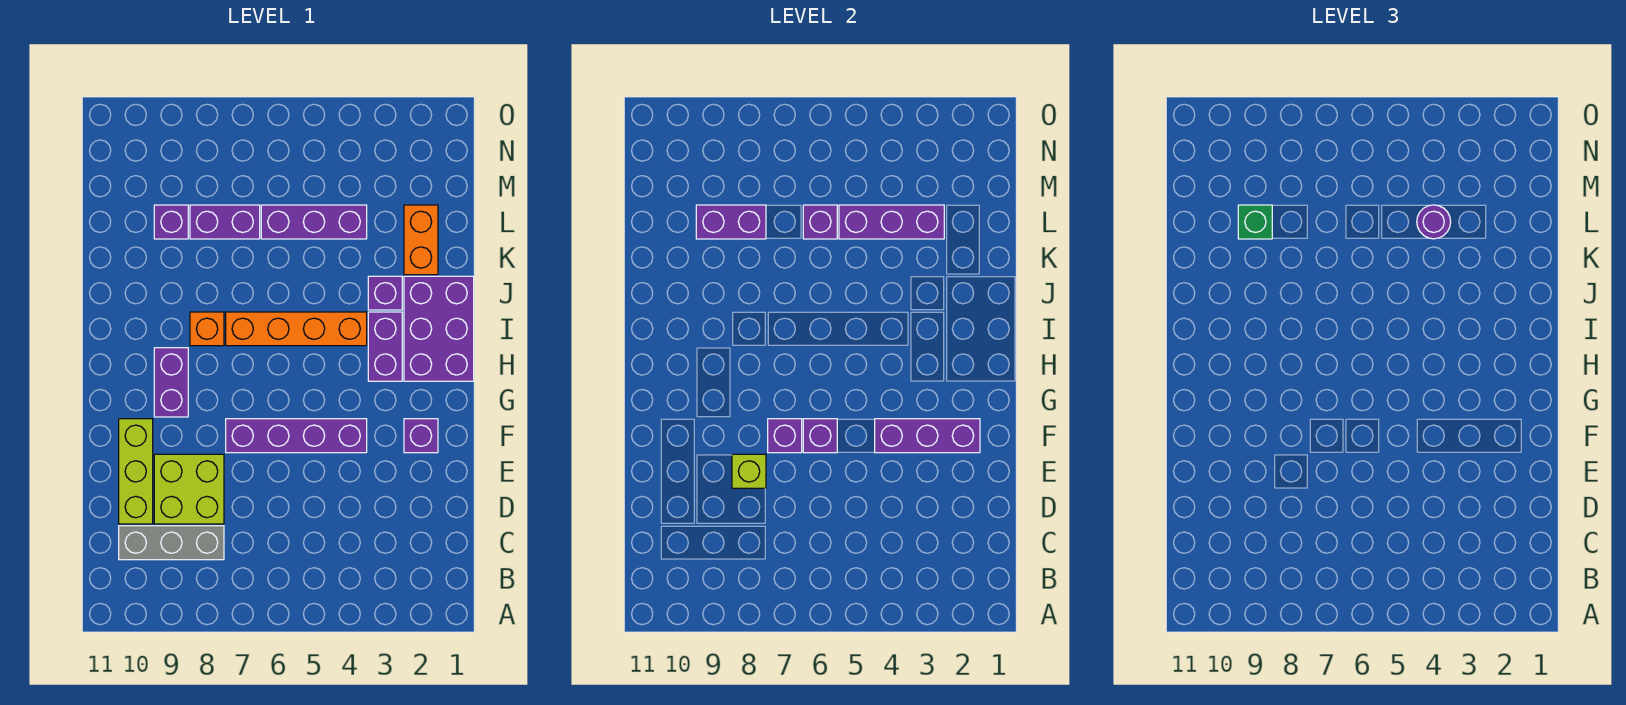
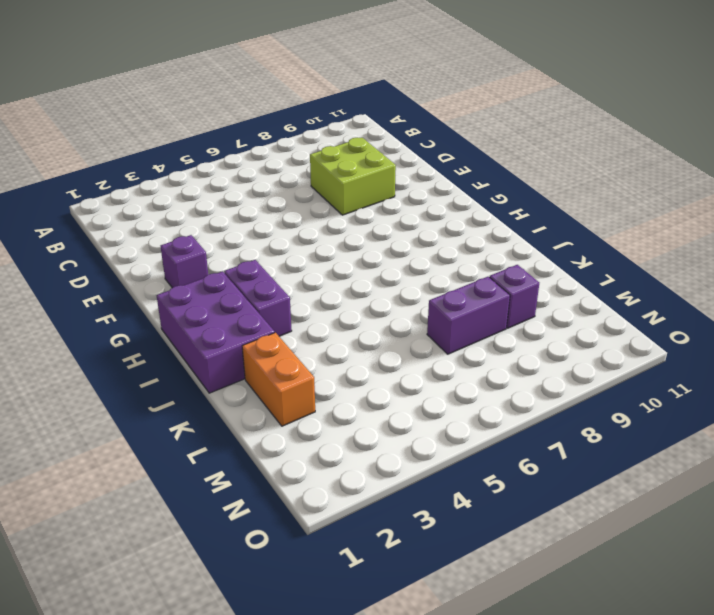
none -> grey brick C8:C10 level 1
none -> lime brick D10:F10 level 1
none -> purple brick F4:F7 level 1

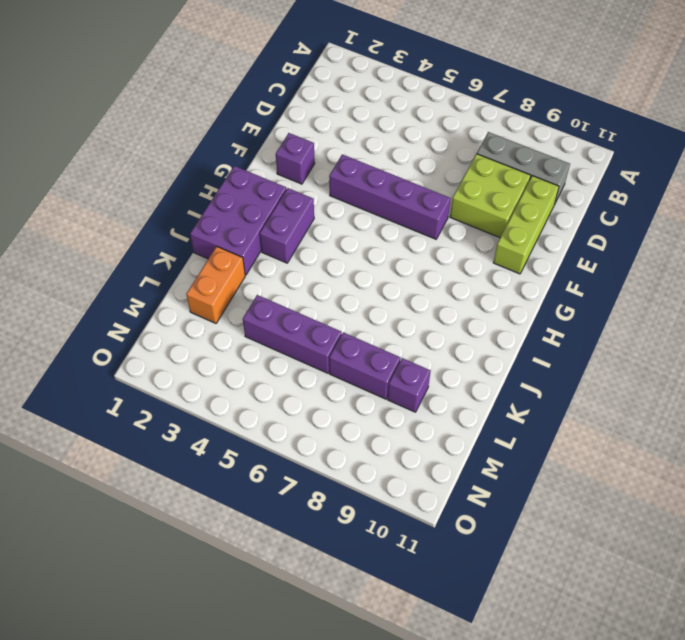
none -> purple brick G9:H9 level 1
none -> orange brick I4:I7 level 1
none -> orange brick I8 level 1

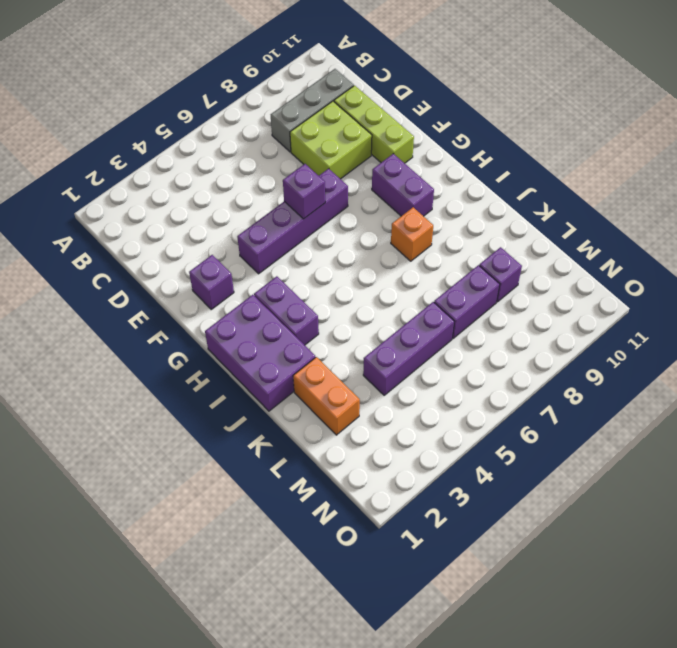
none -> orange brick I4:I7 level 1
none -> purple brick J3 level 1
none -> lime brick E8 level 2

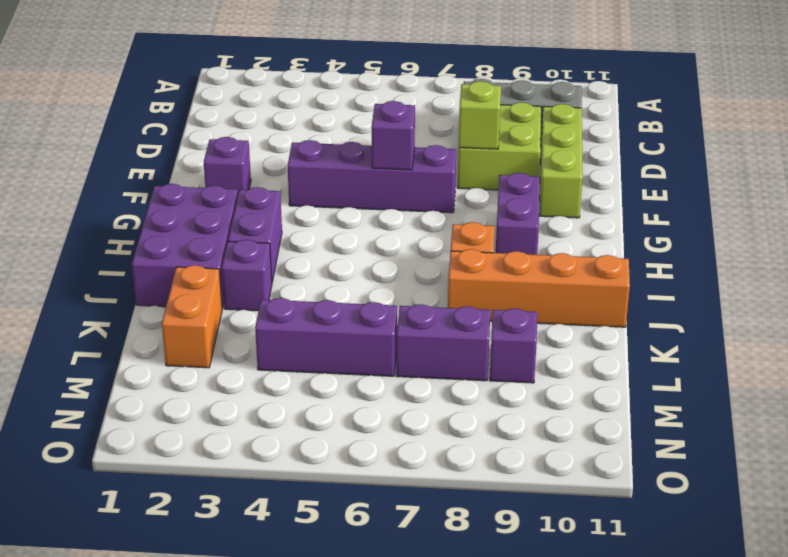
orange brick J8:J11 level 1 -> orange brick I4:I7 level 1
none -> purple brick F2:F4 level 2
none -> purple brick F7 level 2
none -> purple brick L3:L5 level 2

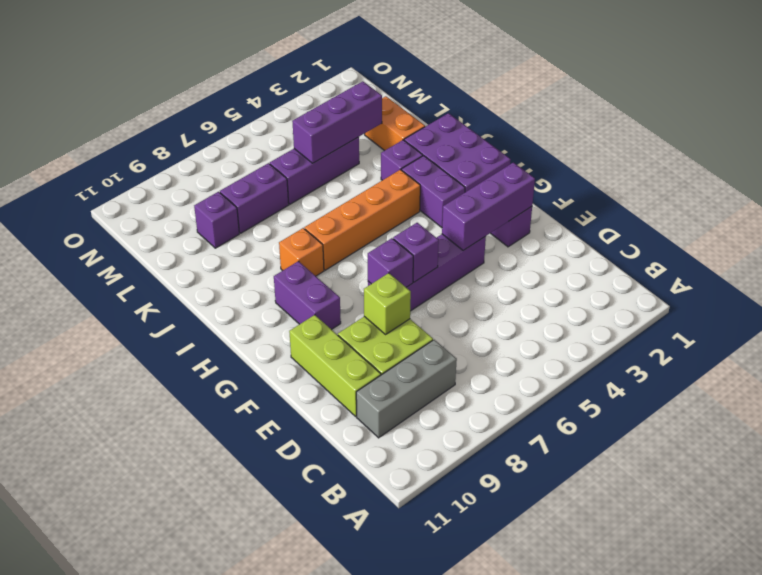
none -> purple brick L6 level 2
none -> purple brick L8:L9 level 2
none -> purple round brick L4 level 3

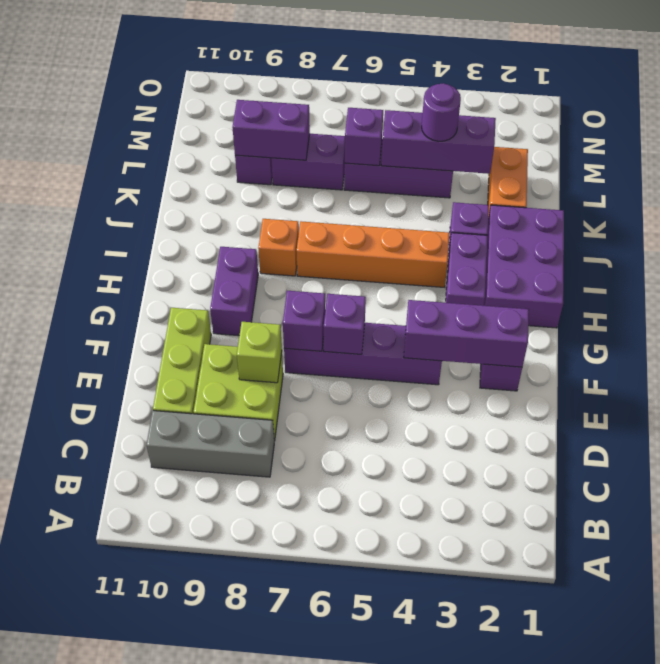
none -> green brick L9 level 3

